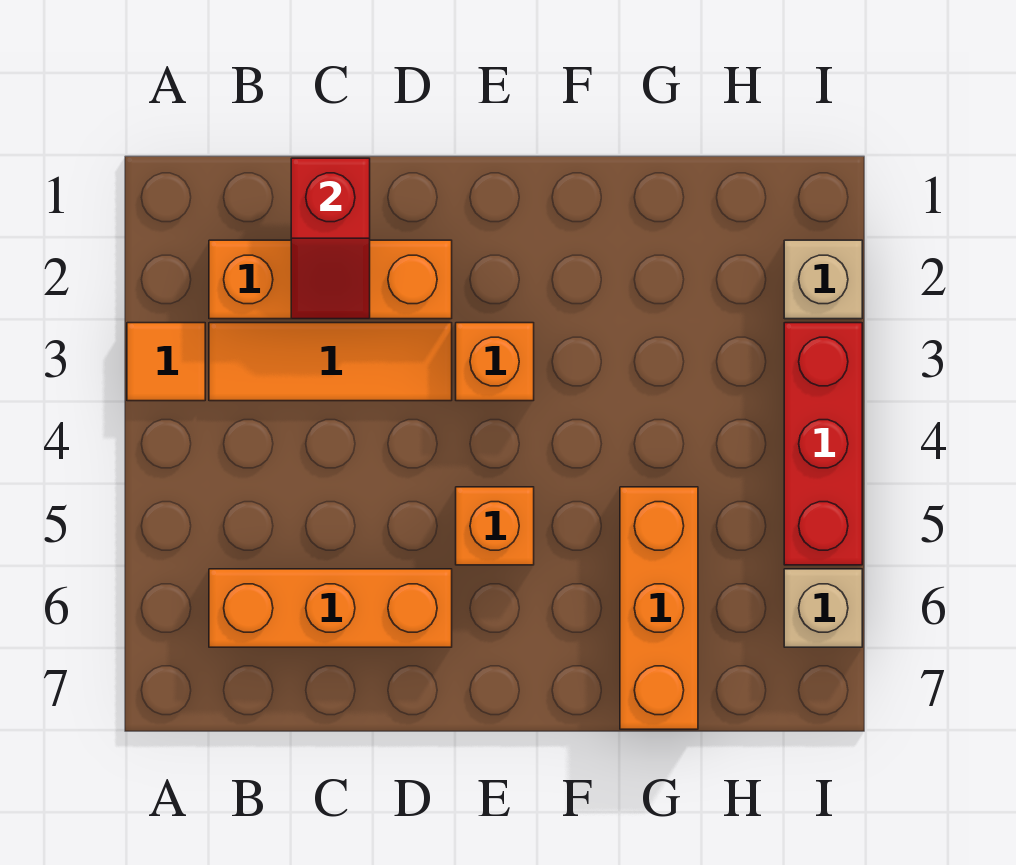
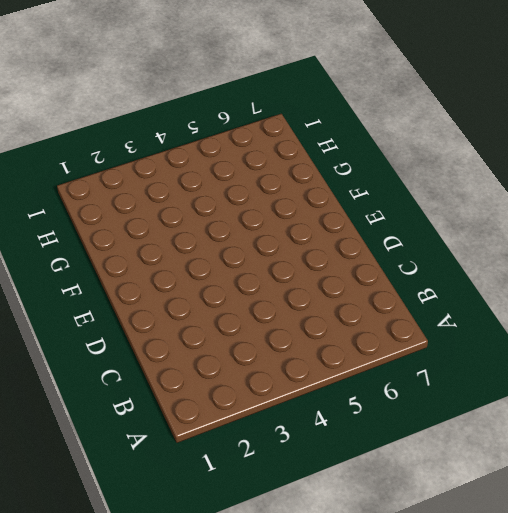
none -> orange tile A3 level 1
none -> orange brick B2:D2 level 1

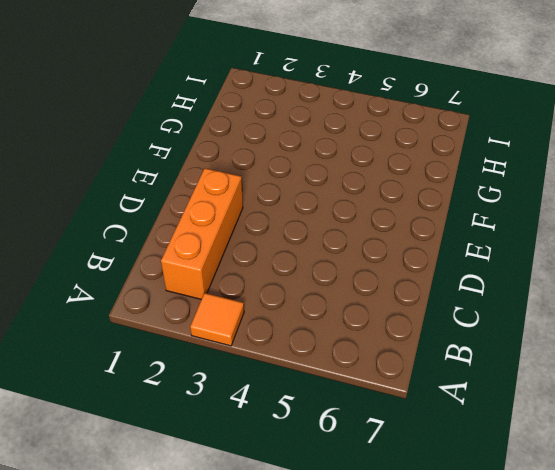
none -> orange tile B3:D3 level 1
none -> orange brick B6:D6 level 1

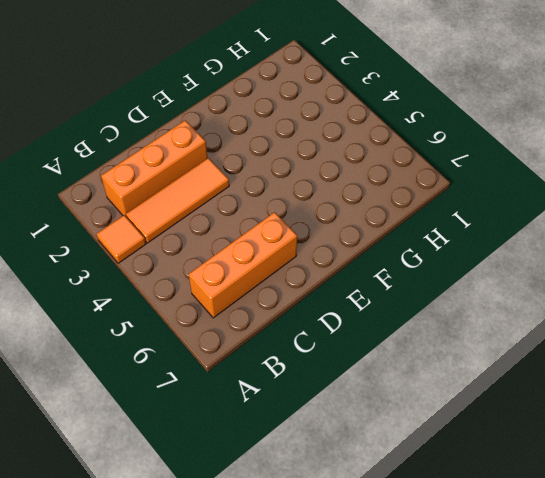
none -> orange brick E3 level 1
none -> orange brick E5 level 1

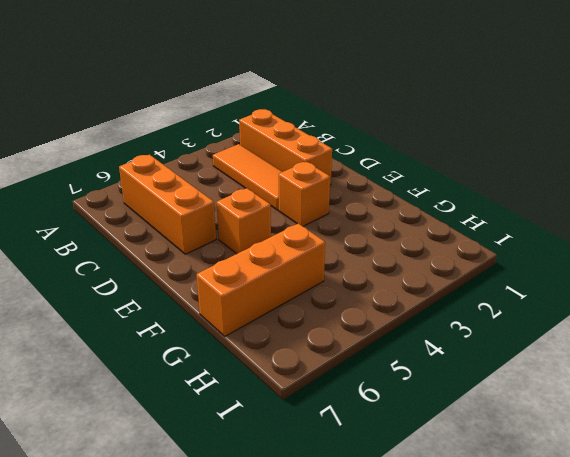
none -> orange tile A3 level 1
none -> tan brick I2 level 1

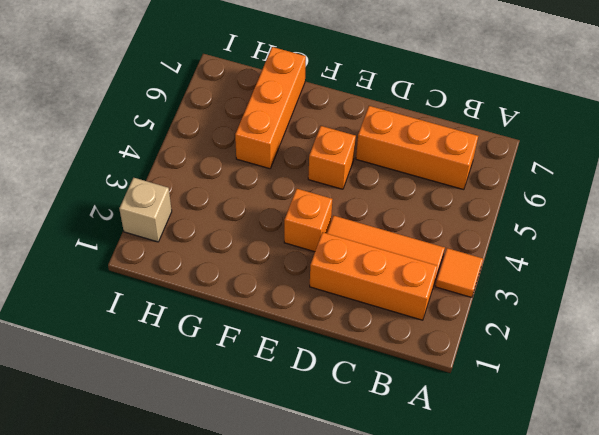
none -> red brick I3:I5 level 1
none -> tan brick I6 level 1

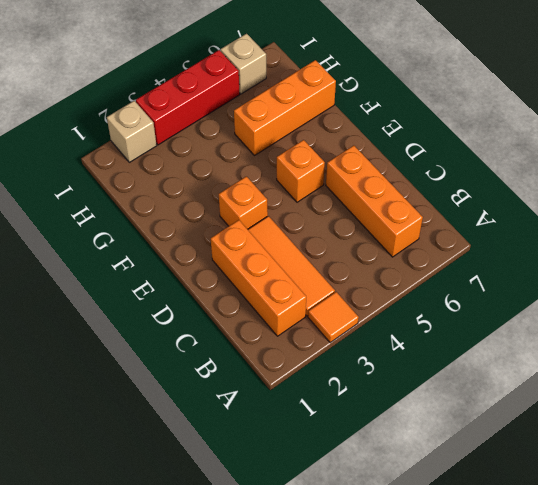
none -> red slope C1:C2 level 2 top 1

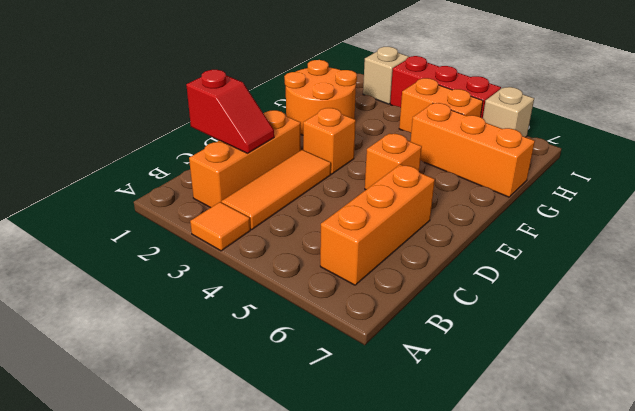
orange round brick F1:G2 level 1 -> none
orange brick H4:H5 level 1 -> none

